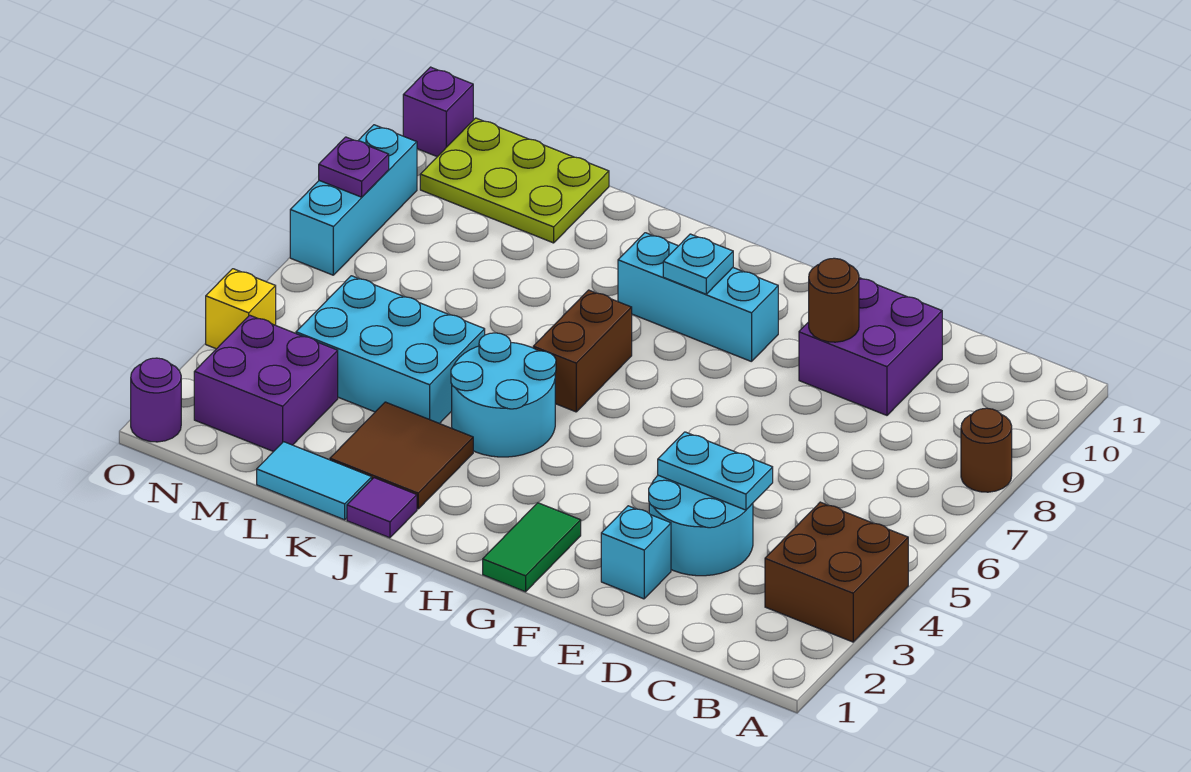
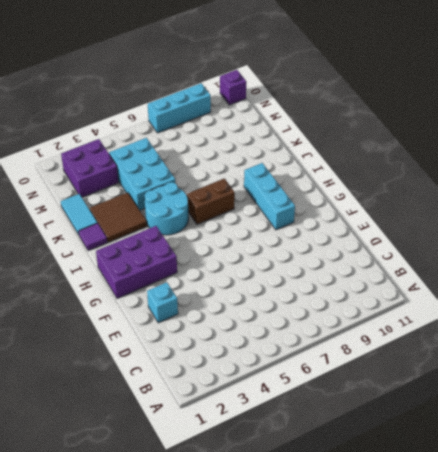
purple brick G1:H3 level 1 -> green tile G1:G2 level 1
none -> brown brick A3:B4 level 1
none -> brown round brick A8 level 1
none -> cyan round brick D3:E4 level 1

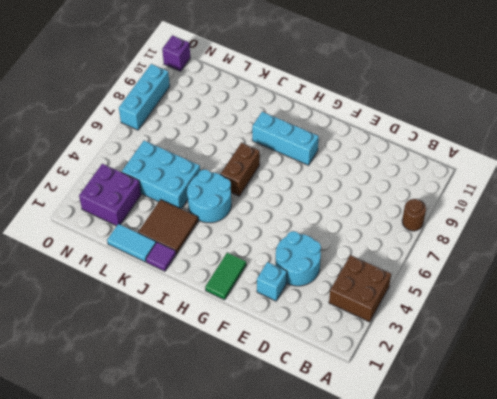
none -> purple brick D9:E10 level 1
none -> lime plate L10:N11 level 1
none -> purple round brick O1 level 1

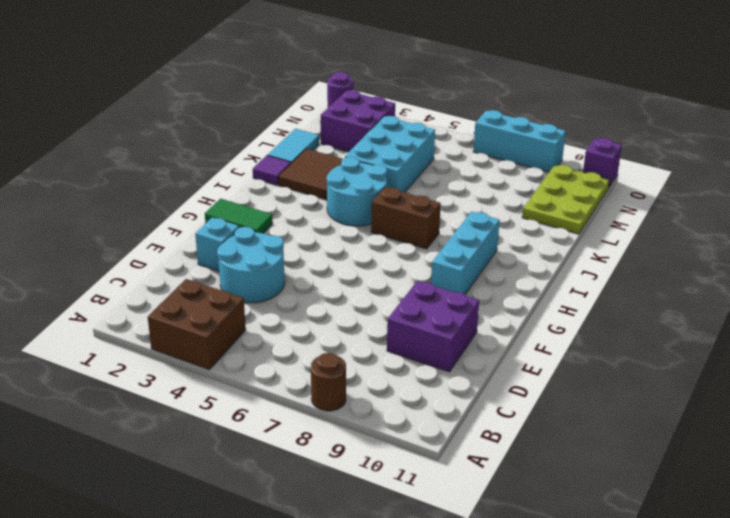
none -> yellow brick O4 level 1
none -> cyan plate D4:E4 level 2
none -> brown round brick E9 level 2

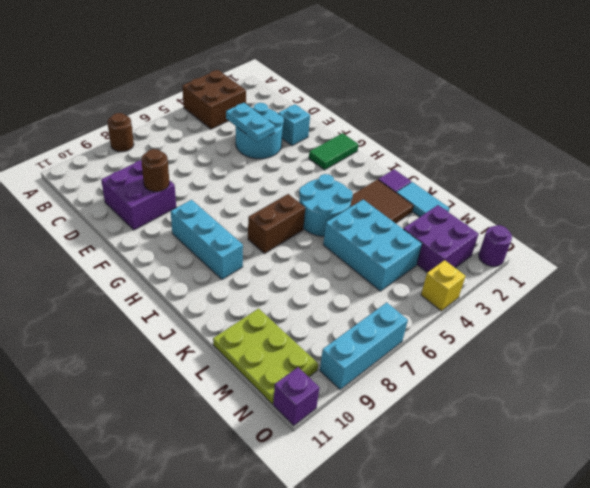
none -> cyan plate H9 level 2
none -> purple plate O8 level 2

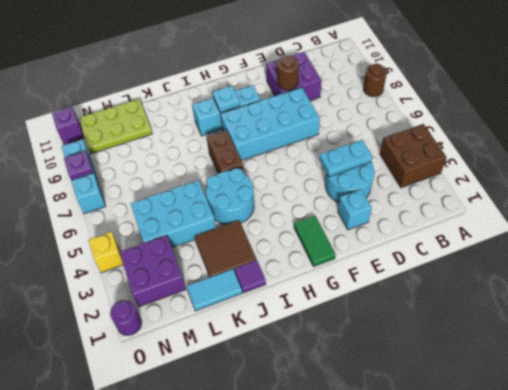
cyan brick E7:H8 level 1 -> none

